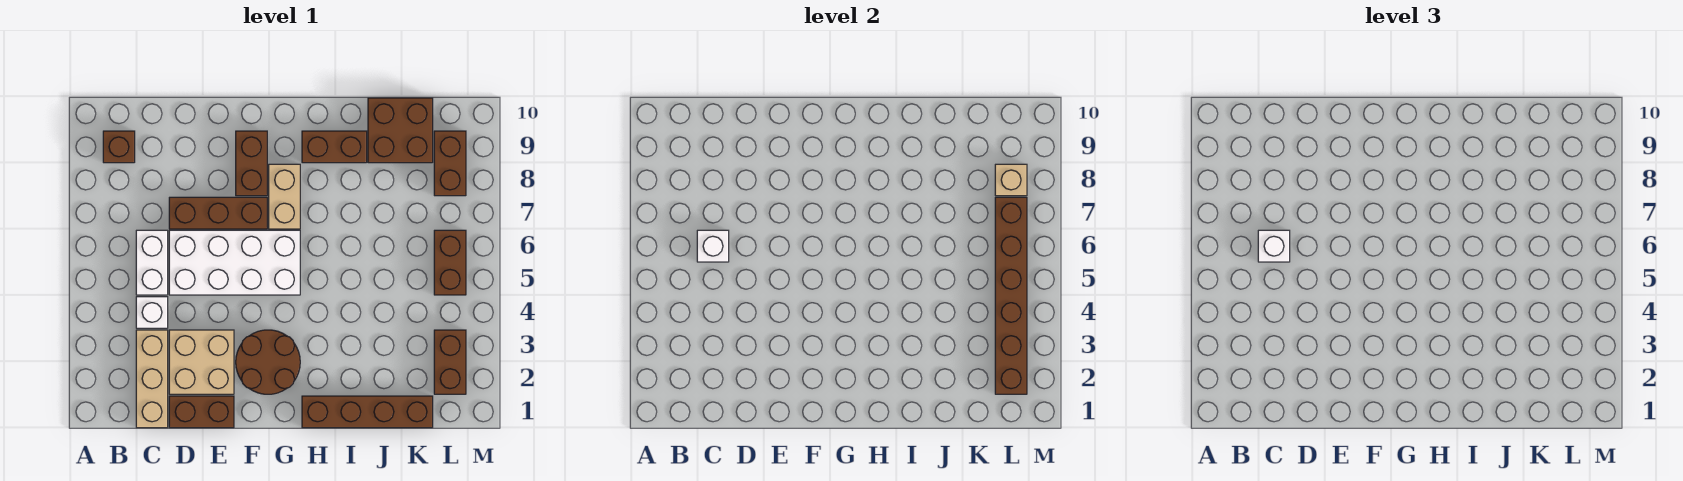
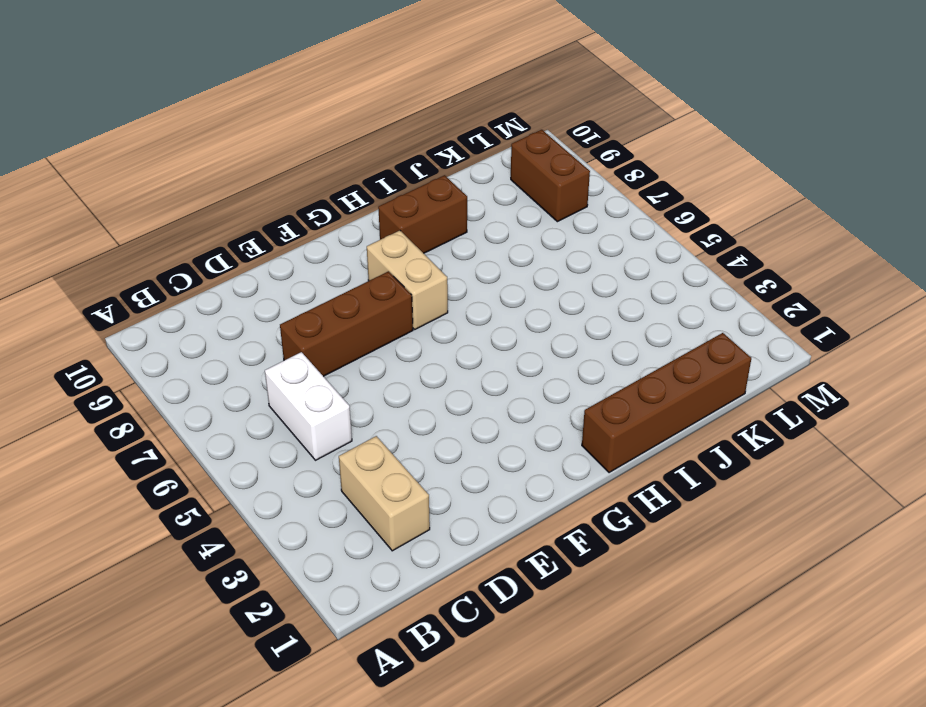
tan brick C2:C3 level 1 -> tan brick C1:C3 level 1
none -> brown brick B9 level 1
none -> white brick C4 level 1
none -> brown brick D1:E1 level 1

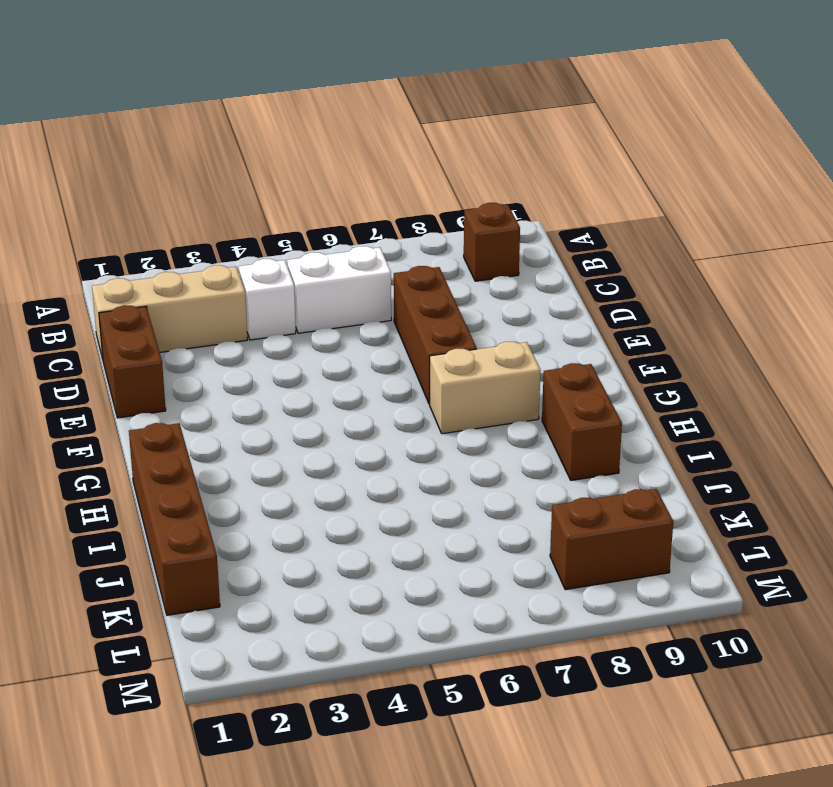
none -> tan brick D2:E3 level 1
none -> white brick D5:G6 level 1
none -> brown round brick F2:G3 level 1

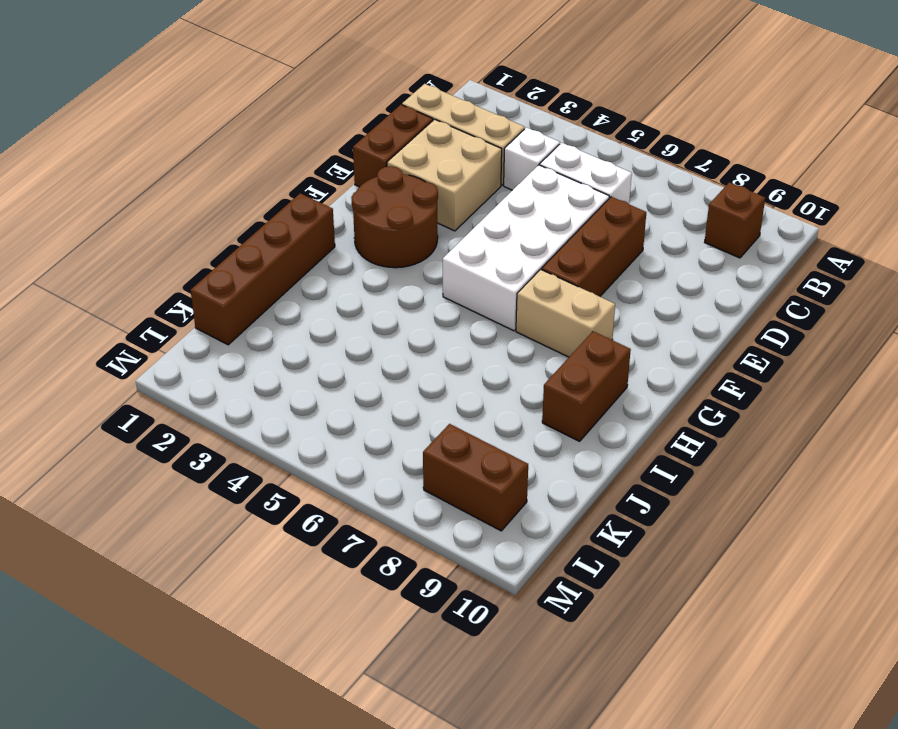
none -> brown brick F8:F9 level 1
none -> brown brick J9:K10 level 1
none -> brown brick L2:L3 level 1

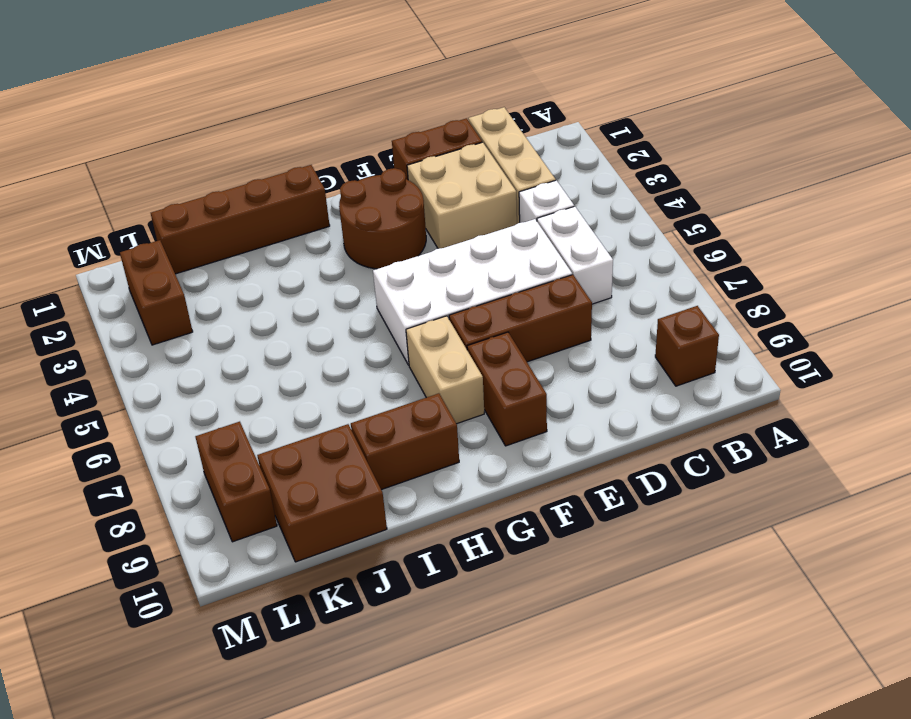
none -> brown brick L5:L6 level 1
none -> white brick C6 level 2
none -> brown brick L2:L7 level 2

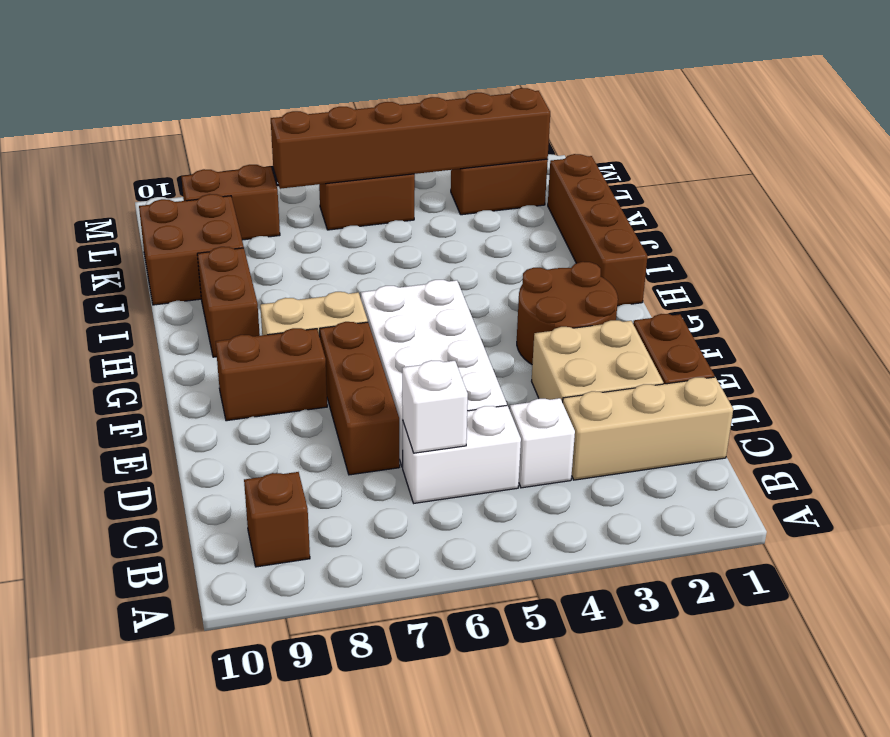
none -> tan brick L8 level 2
none -> white brick C6 level 3

